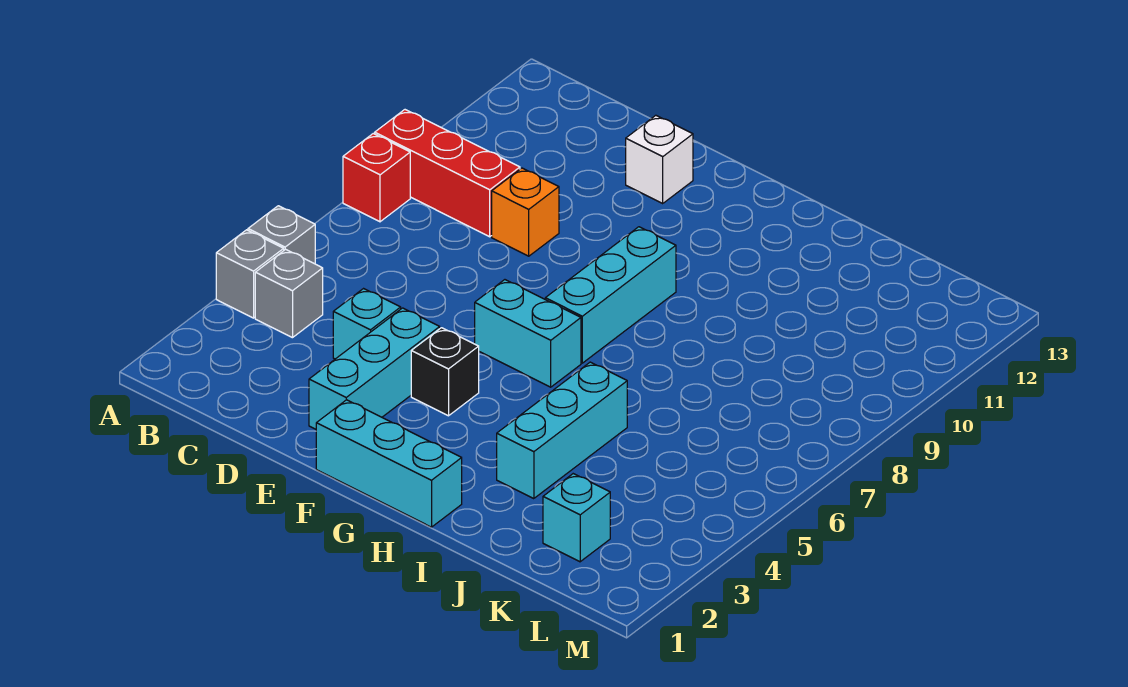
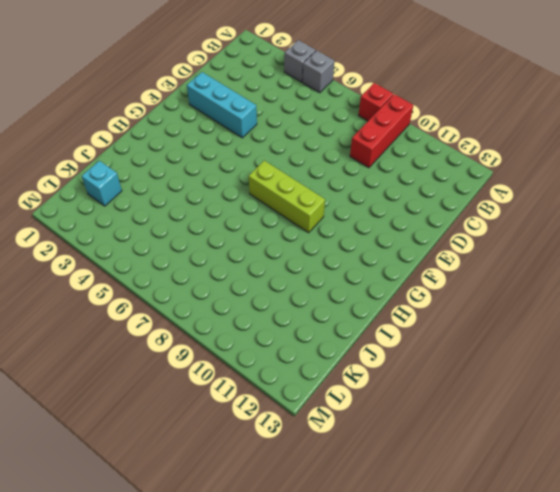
lime brick G7:G9 level 1 -> cyan brick G7:G9 level 1
none -> grey brick B4 level 1
none -> cyan brick D4 level 1
none -> orange brick D9 level 1

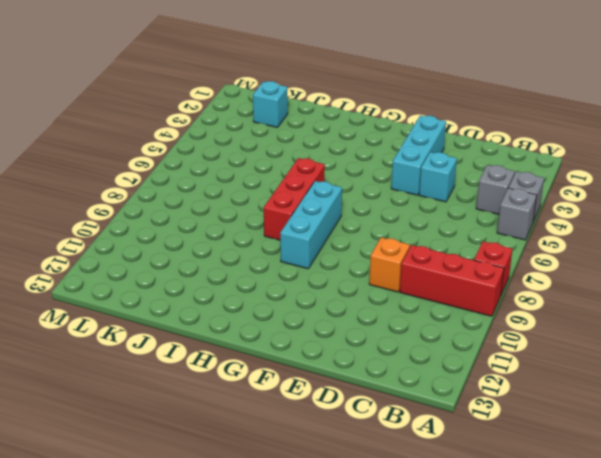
red brick H6:H8 level 1 -> none
none -> white brick E12 level 1
none -> cyan brick F1:H1 level 1
none -> black brick F4 level 1

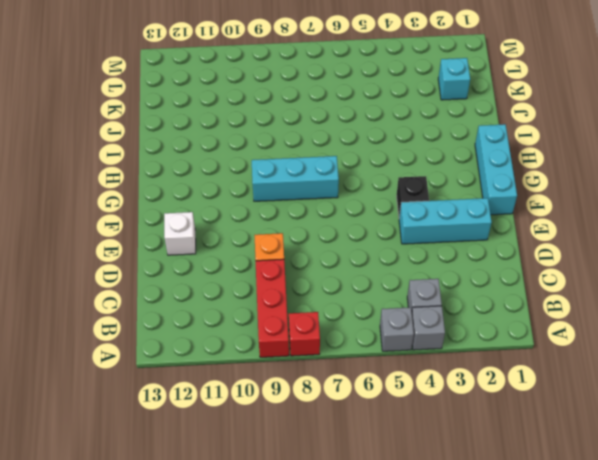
none -> cyan brick D4 level 1
none -> cyan brick F6:G6 level 1
none -> cyan brick I3:I5 level 1

